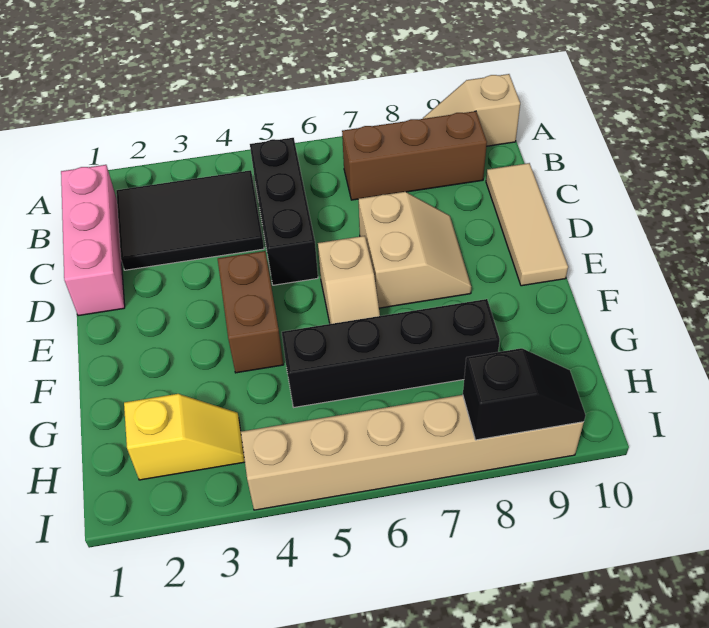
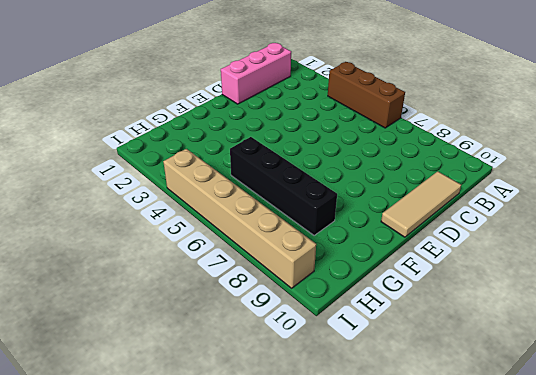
brown brick A4:A6 level 1 -> brown brick B7:B9 level 1
none -> tan slope A9:A10 level 1 top 10
none -> black tile B2:C4 level 1
none -> black brick B5:D5 level 1

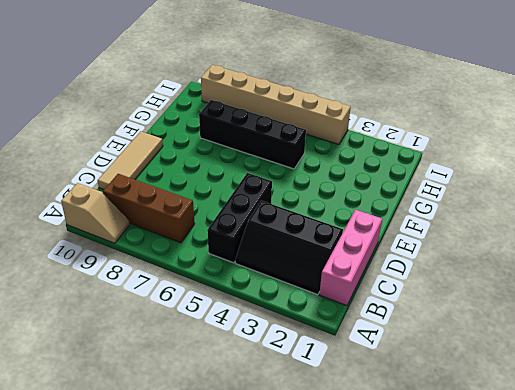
black slope B2:C4 level 1 top C -> black tile B2:C4 level 1
none -> tan slope D7:E8 level 1 top 7
none -> brown brick E4:F4 level 1
none -> tan slope E6:F6 level 1 top E

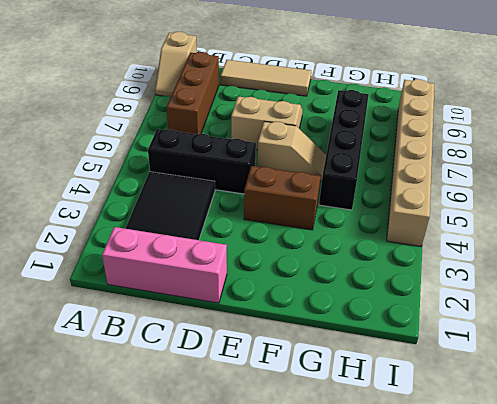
none -> yellow slope H2:H3 level 1 top 2
none -> black slope I8:I9 level 2 top 8

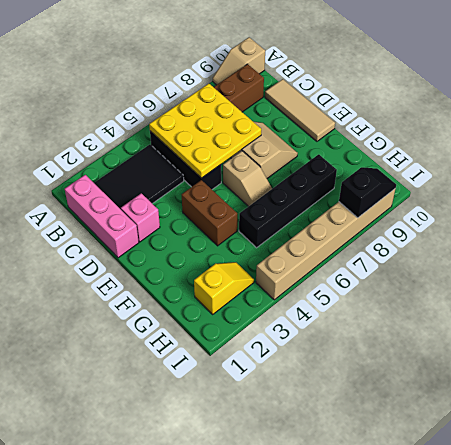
yellow plate B5:D7 level 2 -> none
pink brick D2 level 1 -> none

